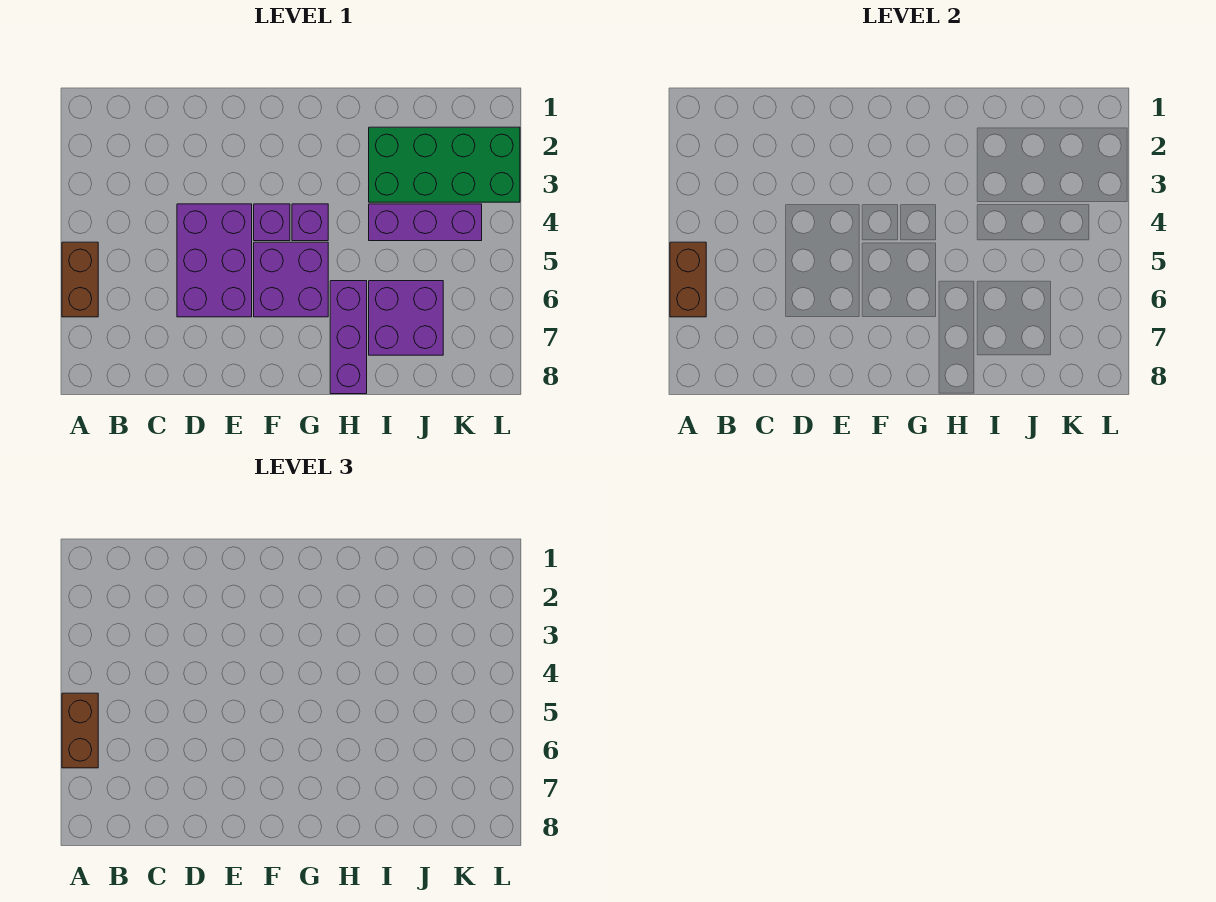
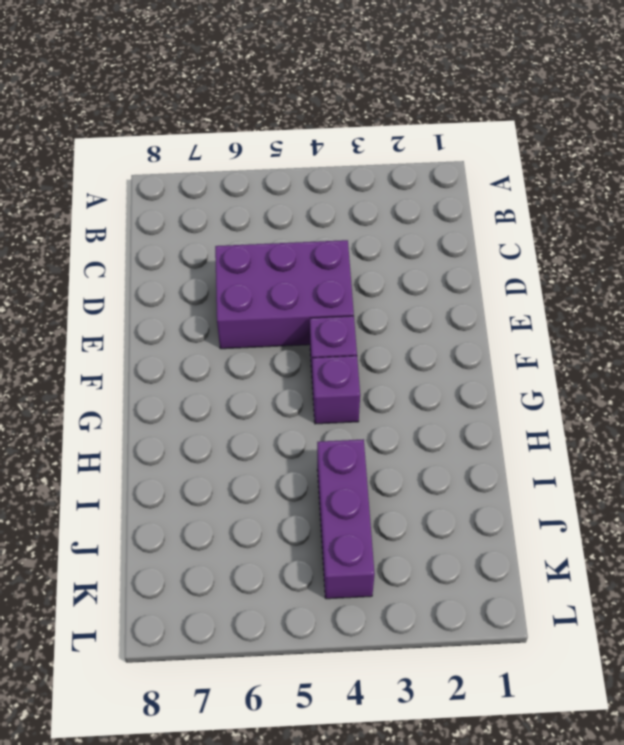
none -> brown brick A5:A6 level 1
none -> purple brick F5:G6 level 1

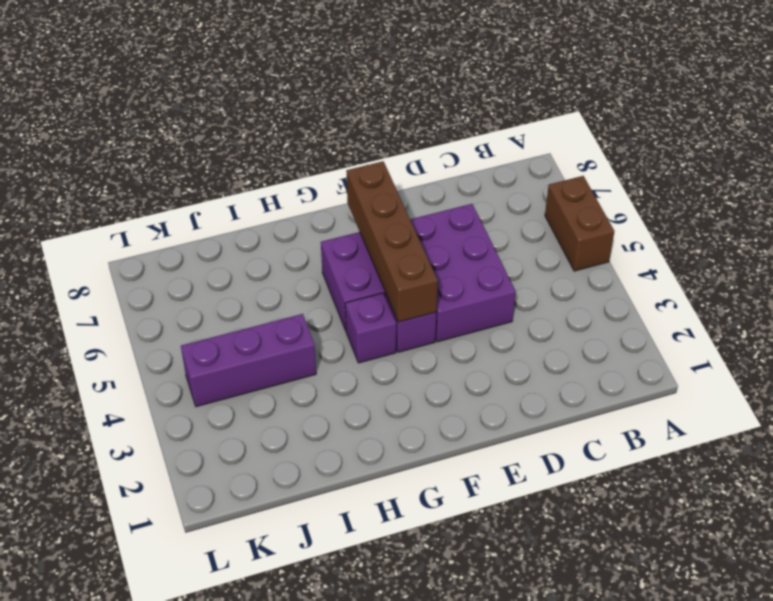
brown brick F4:F7 level 2 -> none
none -> purple brick H6:H8 level 1
none -> green brick I2:L3 level 1

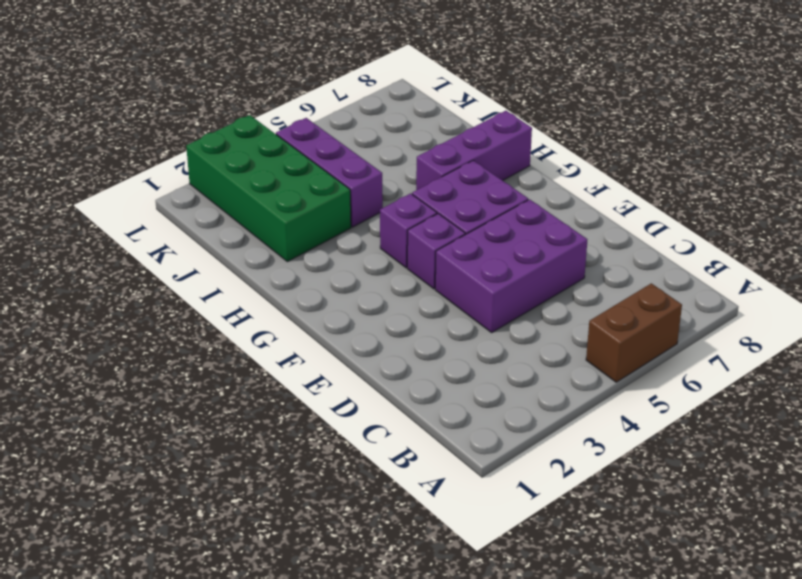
none -> purple brick I6:J7 level 1
none -> brown brick A5:A6 level 2

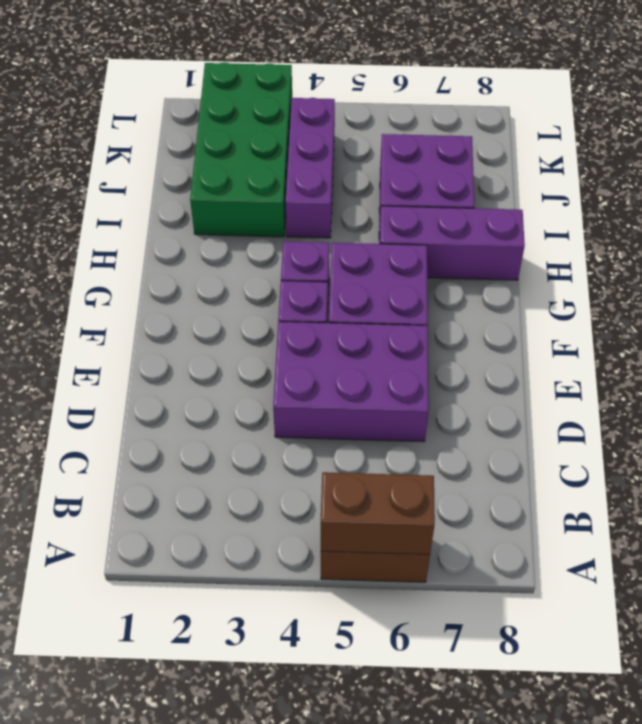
none -> brown brick A5:A6 level 3

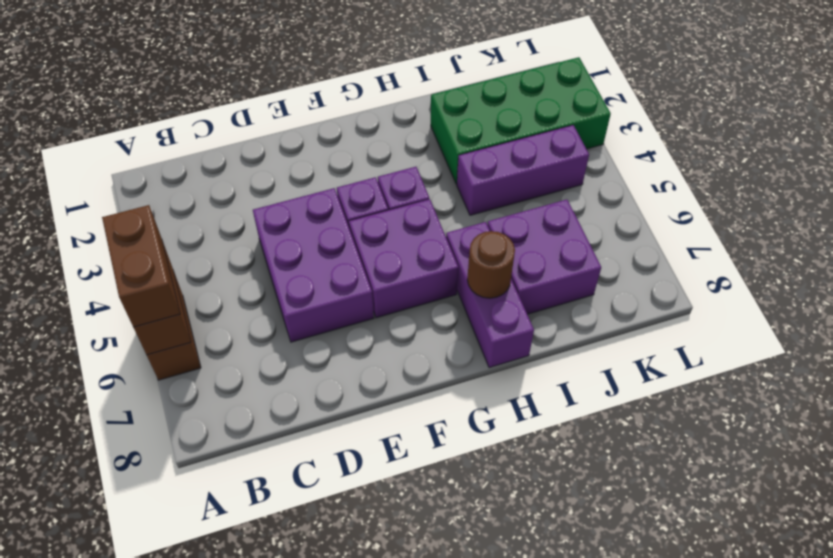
brown round brick H7 level 2 -> none

